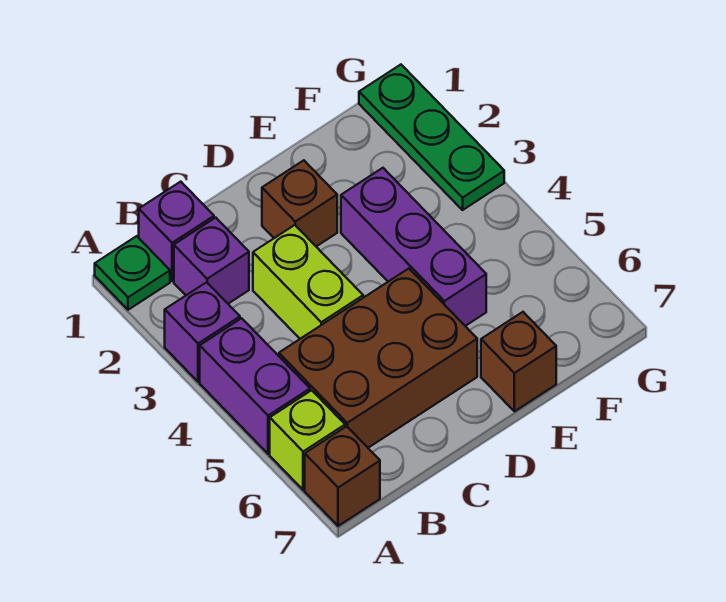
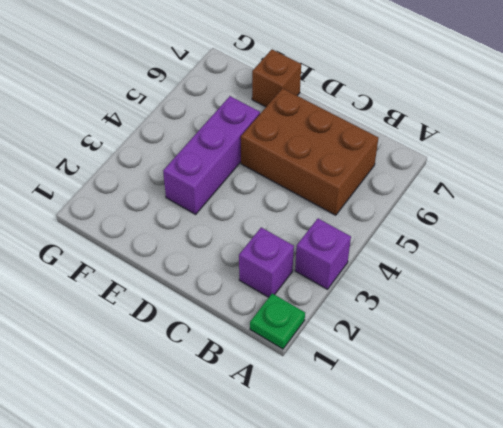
none -> purple brick A4:A5 level 1
none -> lime brick A6 level 1
none -> brown brick A7 level 1

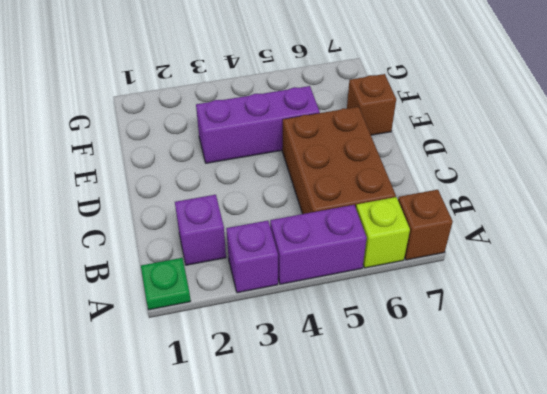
none -> purple brick B1 level 1
none -> lime brick C3:C4 level 1
none -> brown brick D2 level 1

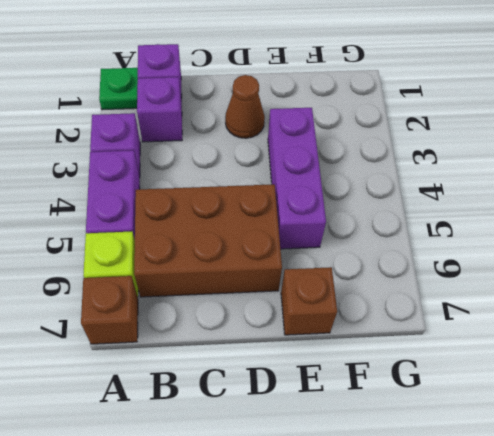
brown cone D2 level 1 -> brown brick D2 level 1
none -> lime brick C3:C4 level 1
none -> green plate G1:G3 level 1

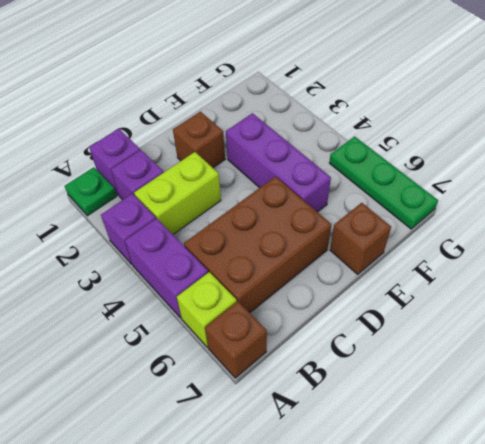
lime brick B3:C3 level 1 -> lime brick C3:C4 level 1
green plate G5:G7 level 1 -> green plate G1:G3 level 1

